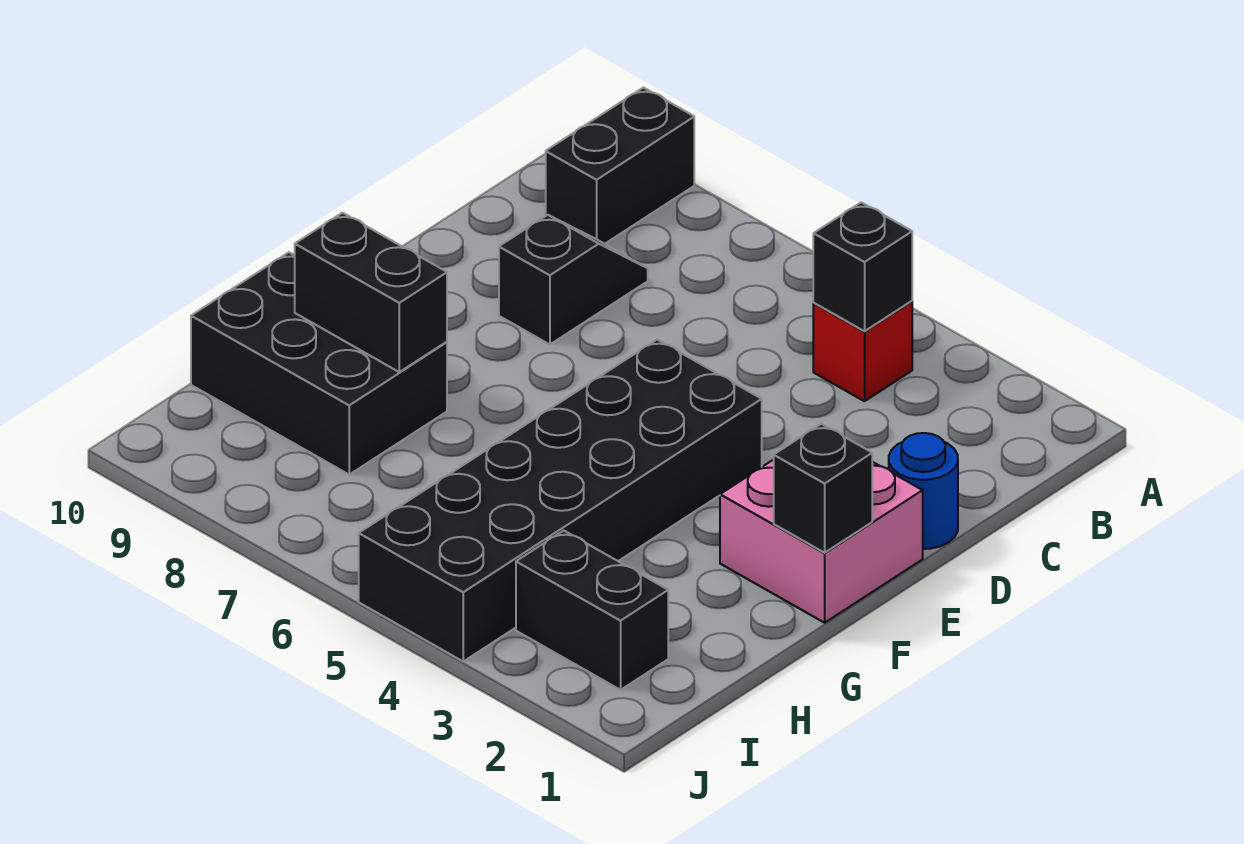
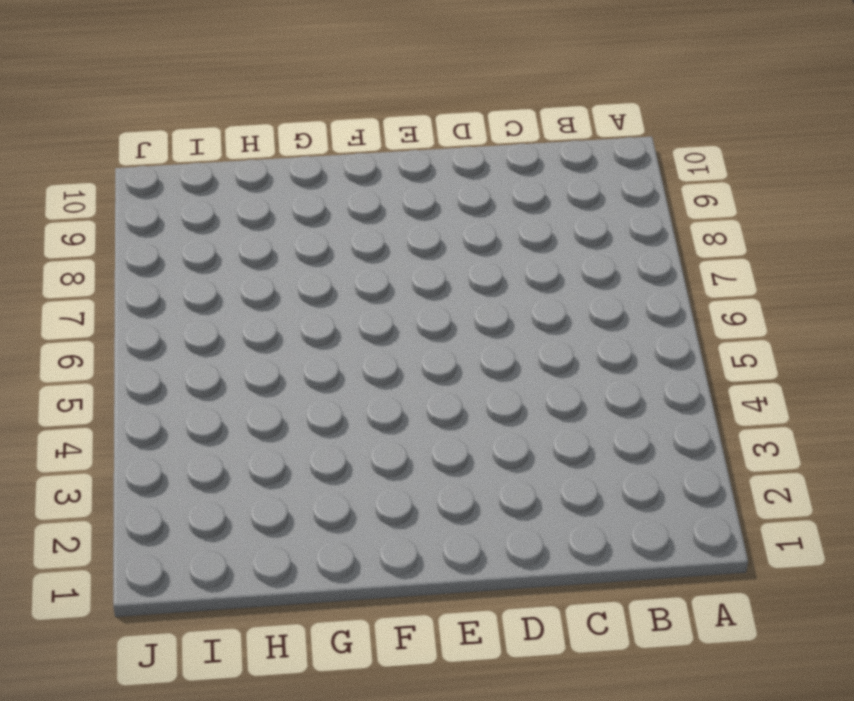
none -> black brick A9:B9 level 1
none -> red brick B4 level 1

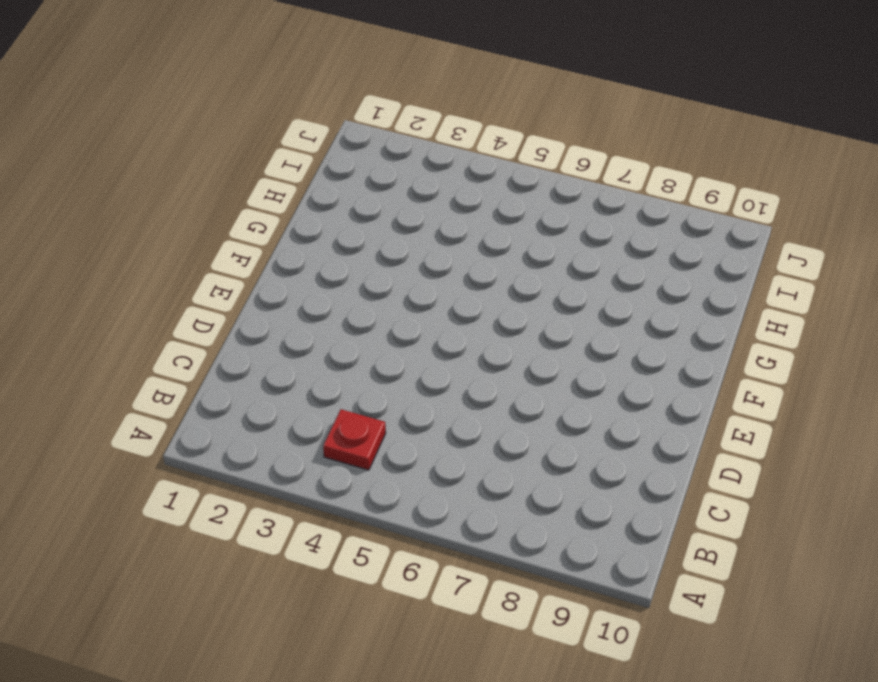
red plate B4 level 1 -> red brick B4 level 1
none -> black brick A9:B9 level 1
none -> black slope C8:D8 level 1 top D

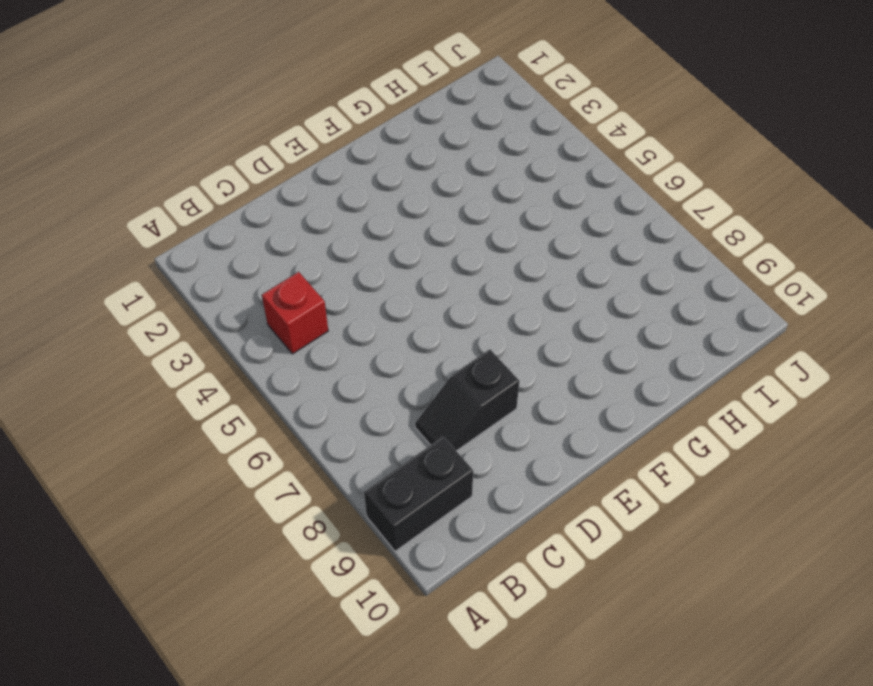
none -> blue round brick D1 level 1
none -> pink brick E1:F2 level 1

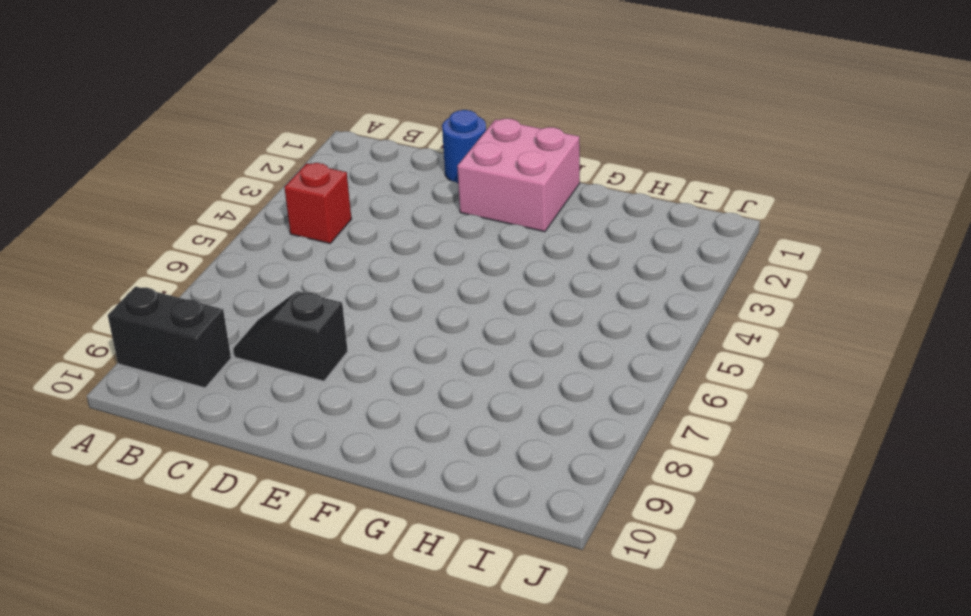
none -> black brick E4:J5 level 1
none -> black brick G8:H10 level 1

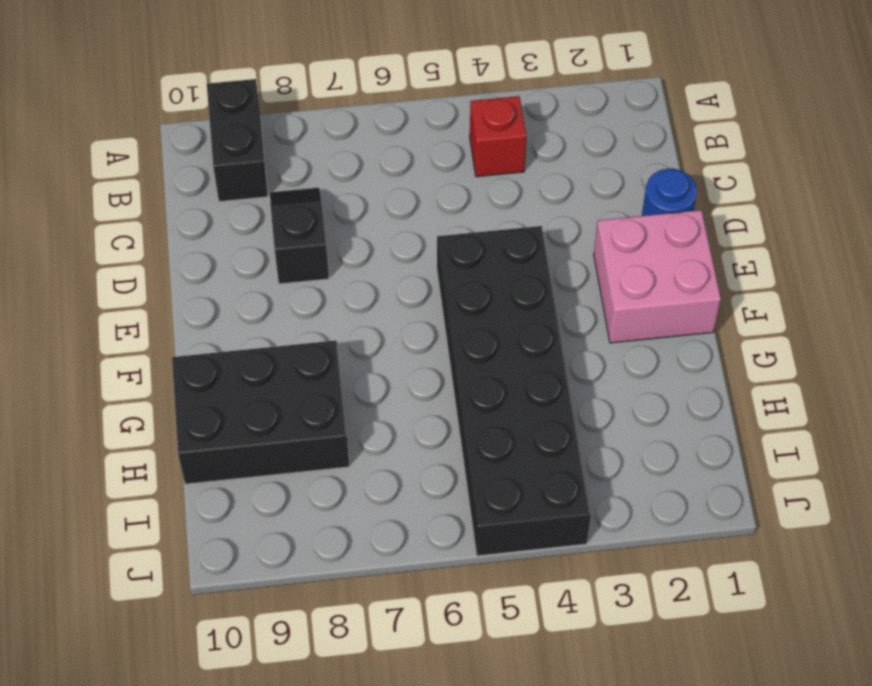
none -> black brick I2:I3 level 1
none -> black brick B4 level 2

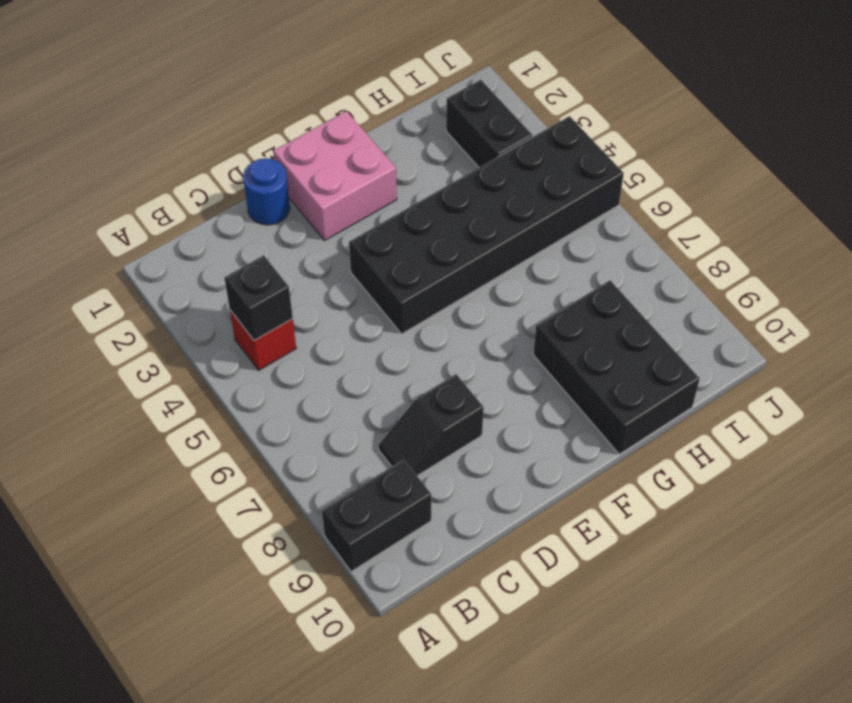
none -> black brick F1 level 2
none -> black brick G8:G9 level 2

